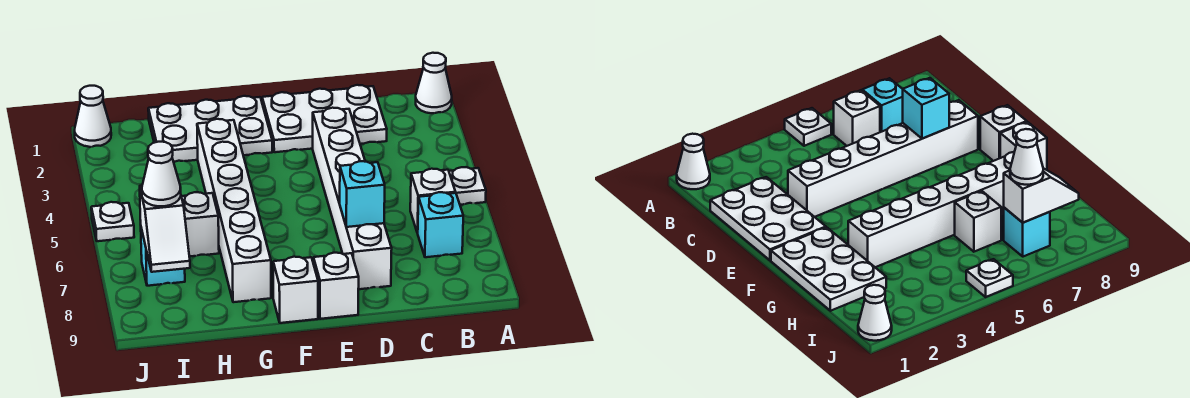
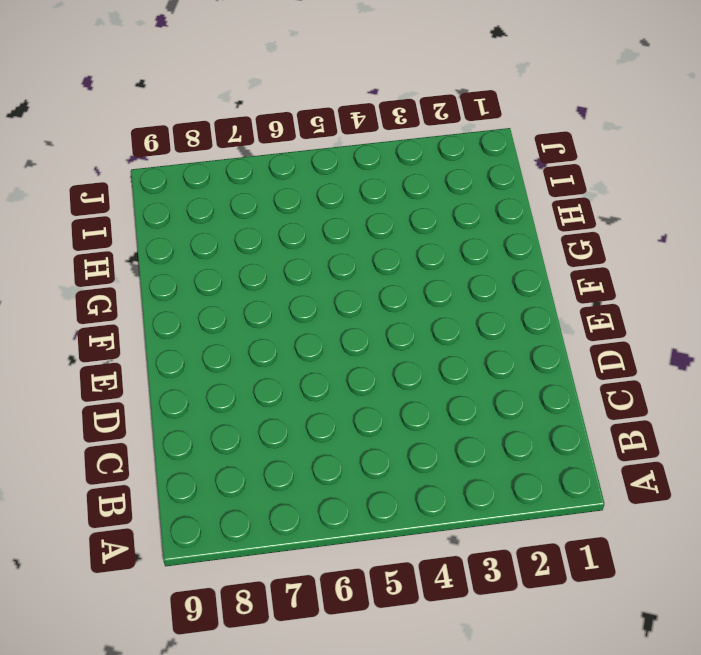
none -> white cone A1 level 1
none -> white plate A5 level 1
none -> white brick B6 level 1

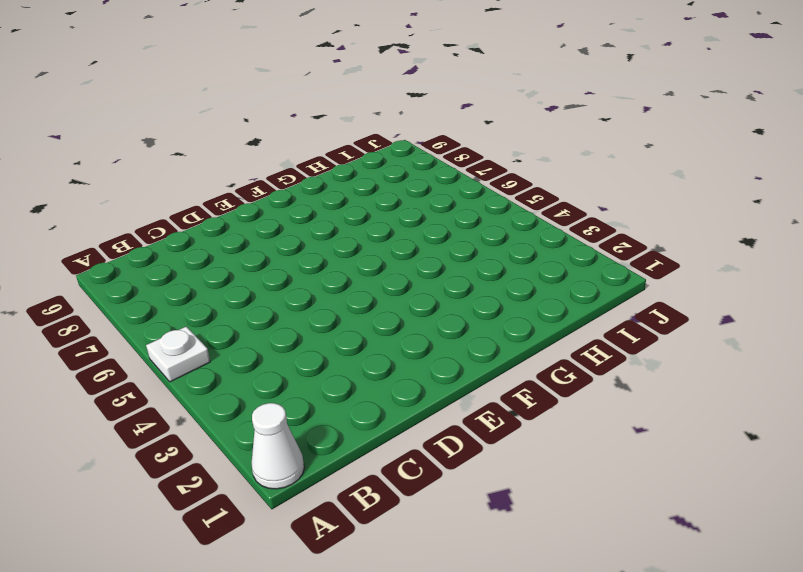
none -> white brick B6 level 1
none -> cyan brick B7 level 1
none -> white plate C1:E2 level 1

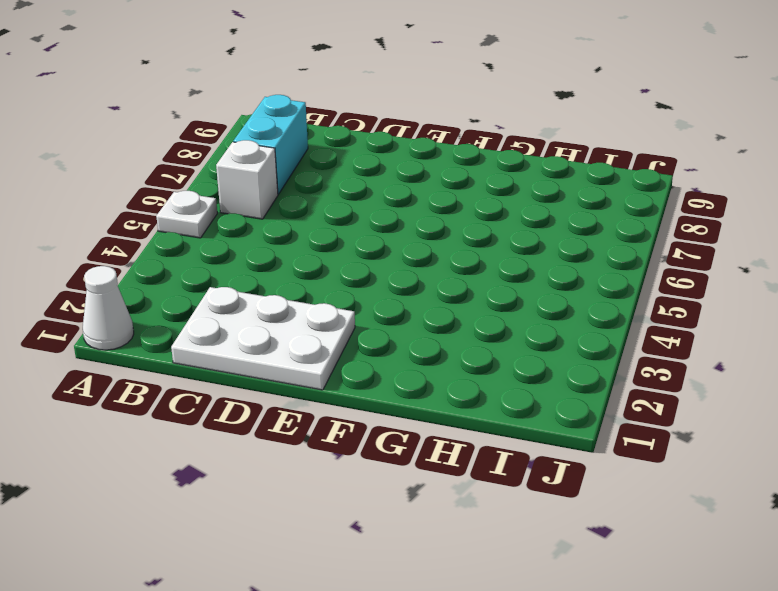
cyan brick B7:B8 level 1 -> cyan brick B7 level 1
none -> white brick D3:D8 level 1
none -> white brick E9 level 1
none -> white plate F1:H2 level 1

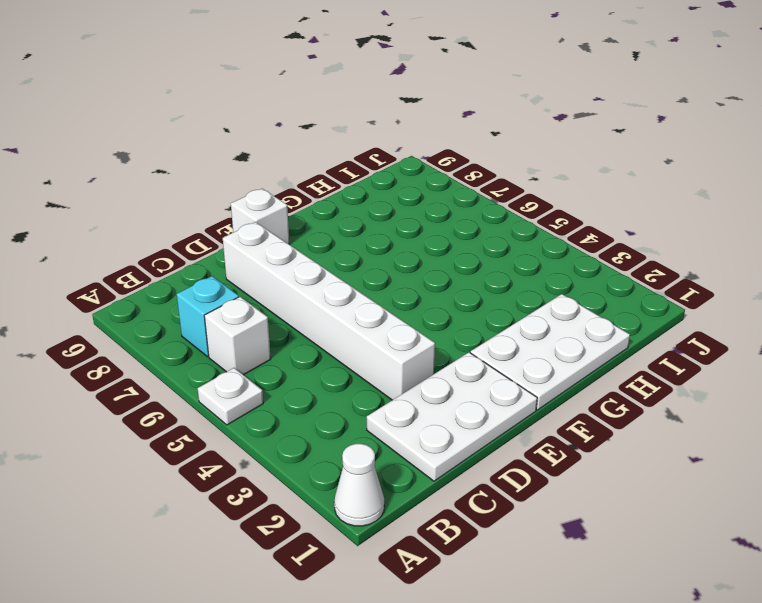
none -> white brick F9 level 1
none -> white brick G3:G8 level 1
none -> white brick H6 level 1

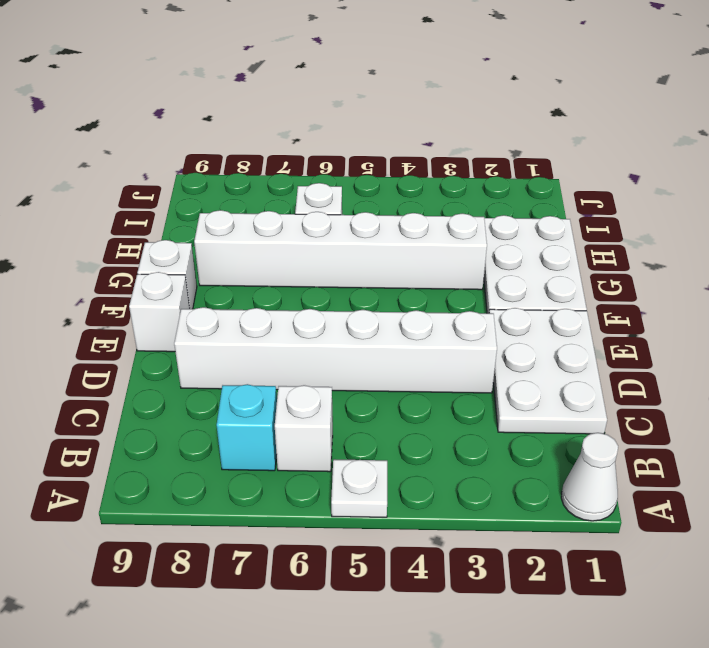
none -> cyan brick I7 level 1
none -> white cone J1 level 1
none -> white plate J5 level 1

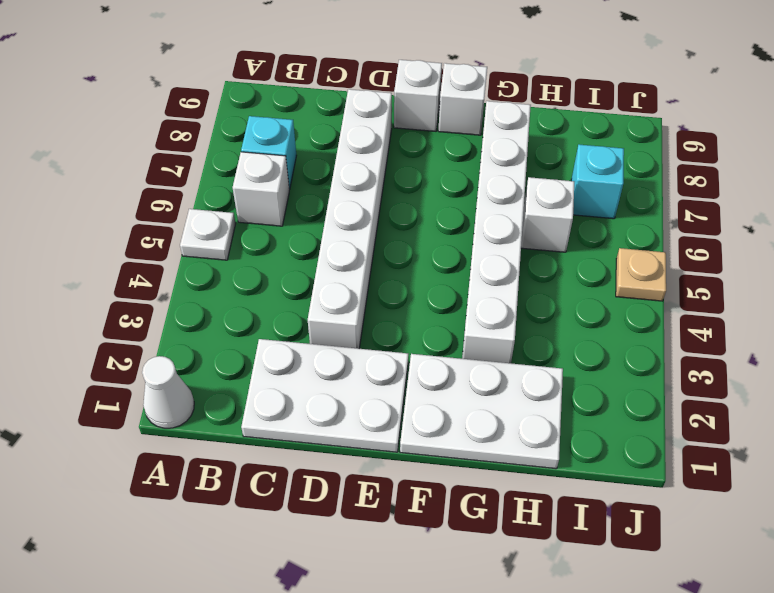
tan plate J5 level 1 -> white plate J5 level 1
none -> white cone J1 level 1
none -> cyan brick D7 level 2
none -> white slope I7:I8 level 2 top 7

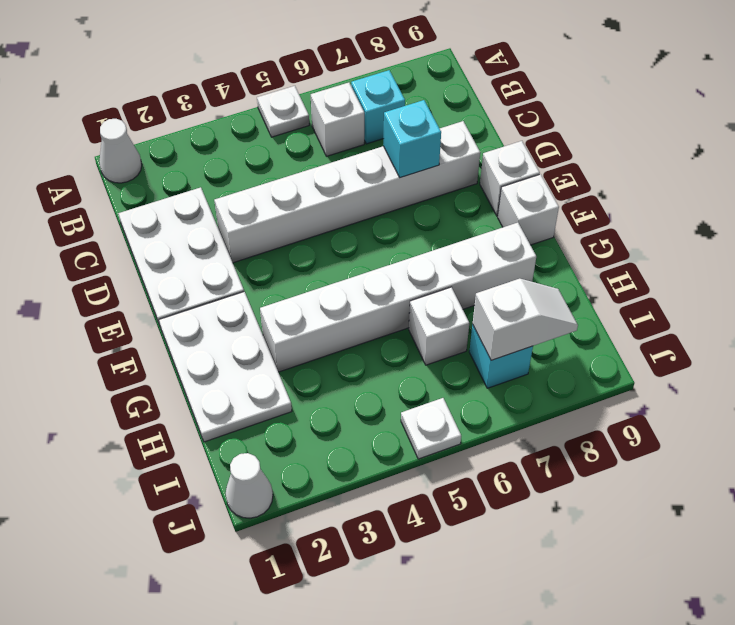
none -> white cone I7 level 3

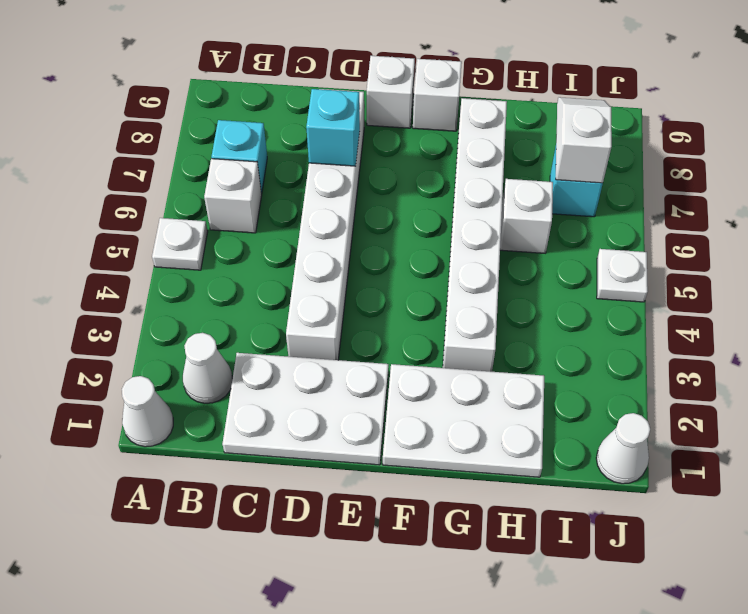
white cone B2 level 1 -> white cone I7 level 3

